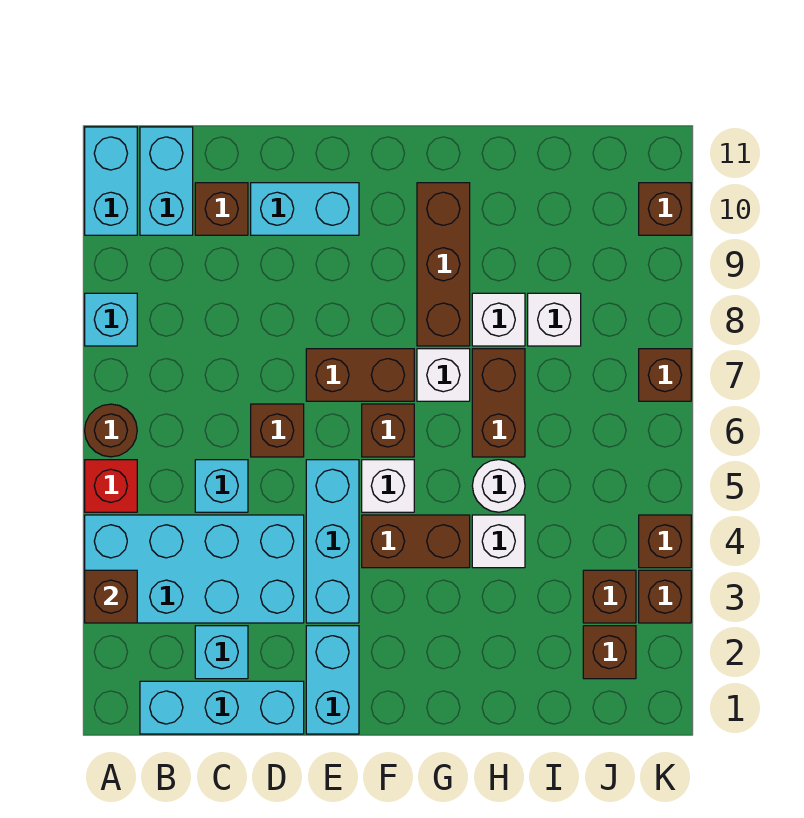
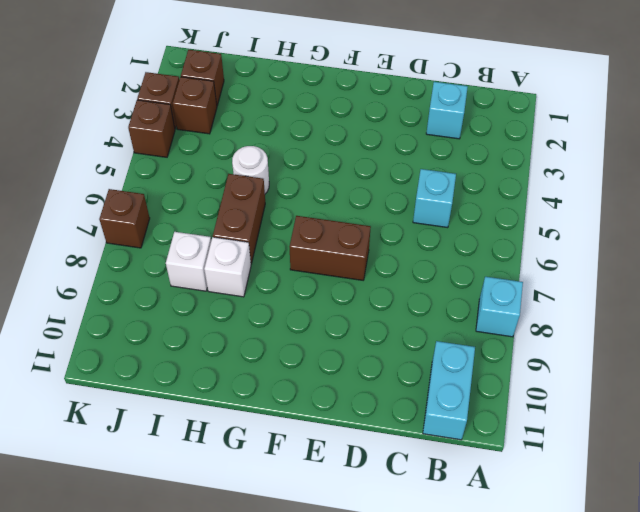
none -> cyan brick A3:D4 level 1
none -> red brick A5 level 1
none -> brown round brick A6 level 1
none -> cyan brick A10:A11 level 1

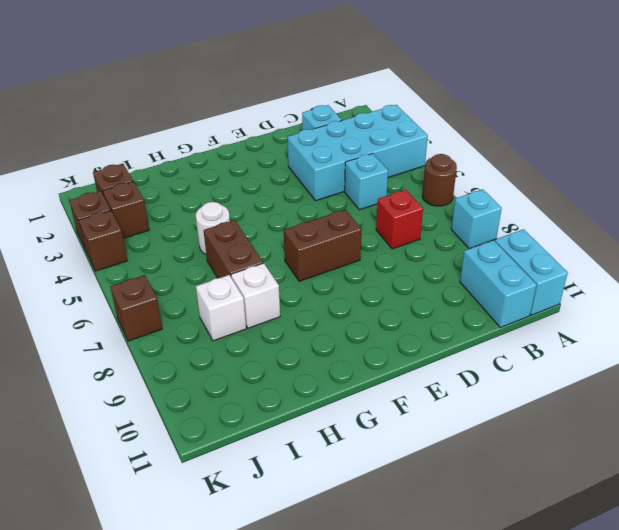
red brick C7 level 1 -> red brick A5 level 1
none -> cyan brick B1:D1 level 1
none -> brown brick C10 level 1
none -> brown brick D6 level 1
none -> cyan brick D10:E10 level 1

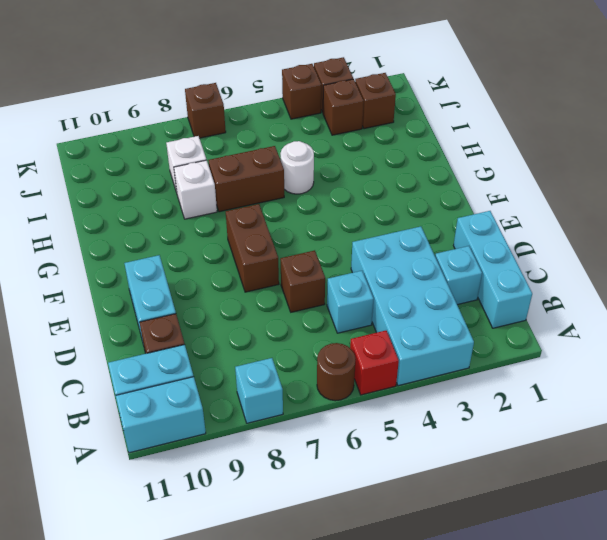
none -> cyan brick E1:E2 level 1
none -> cyan brick E3:E5 level 1
none -> brown brick F4:G4 level 1
none -> white brick F5 level 1

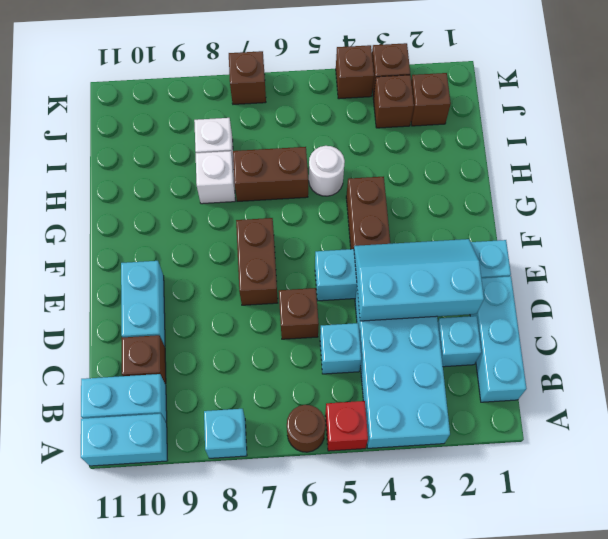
cyan slope D2:E4 level 2 top D -> none
none -> white brick F5 level 1
none -> brown brick F6 level 1
none -> white brick G7 level 1
none -> brown brick G8:G10 level 1

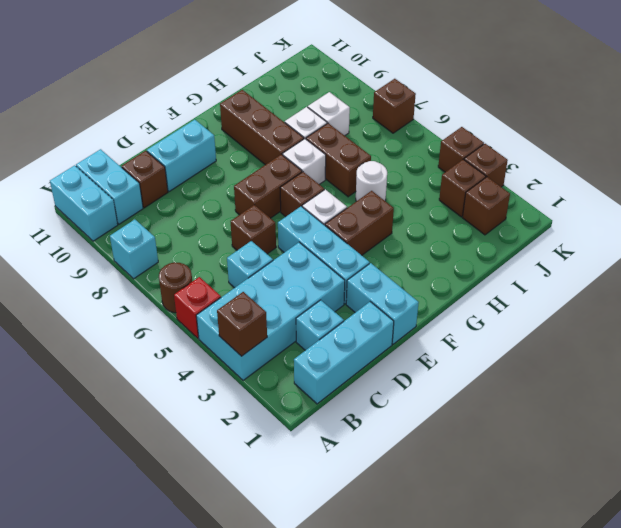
none -> white brick H4 level 1
none -> brown brick K10 level 1

